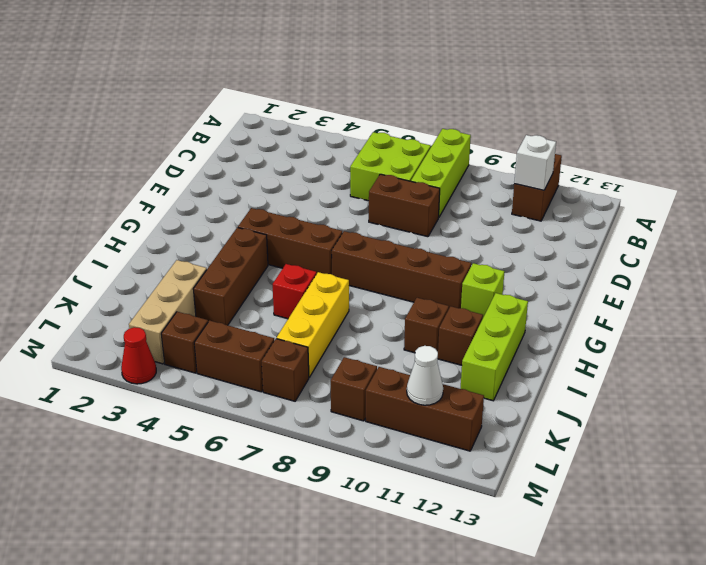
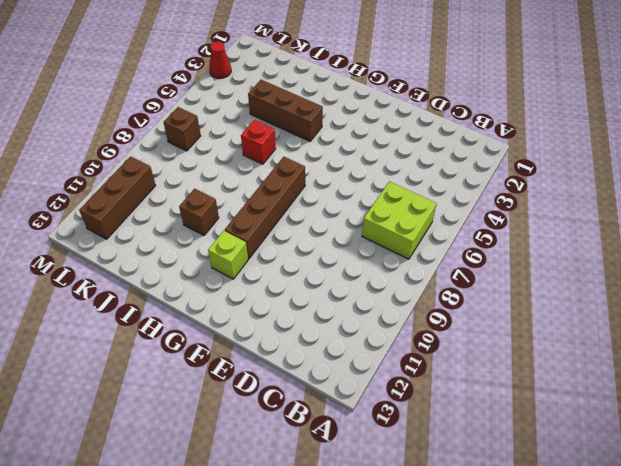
none -> lime brick A8:C8 level 1
none -> brown brick A11:B11 level 1
none -> brown brick D7:D8 level 1

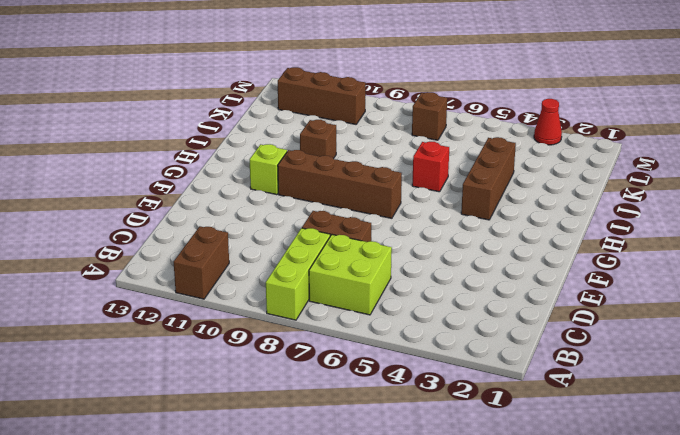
none -> brown brick G4:G6 level 1
none -> lime brick H12:J12 level 1
none -> yellow brick I7:K7 level 1

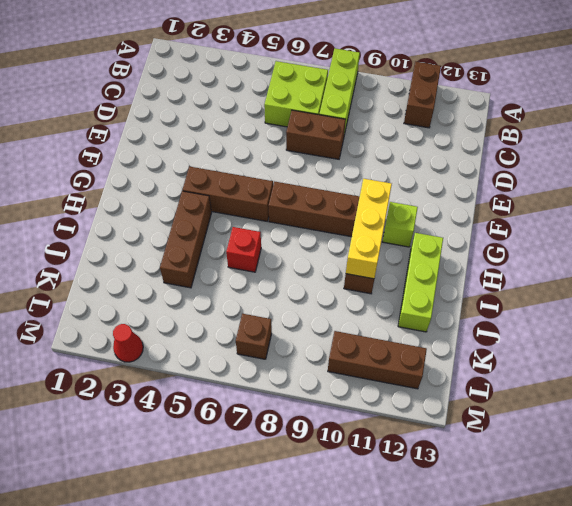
yellow brick G10:I10 level 2 -> yellow brick I7:K7 level 1
none -> brown brick I11 level 1
none -> tan brick J3:L3 level 1
none -> brown brick L4 level 1

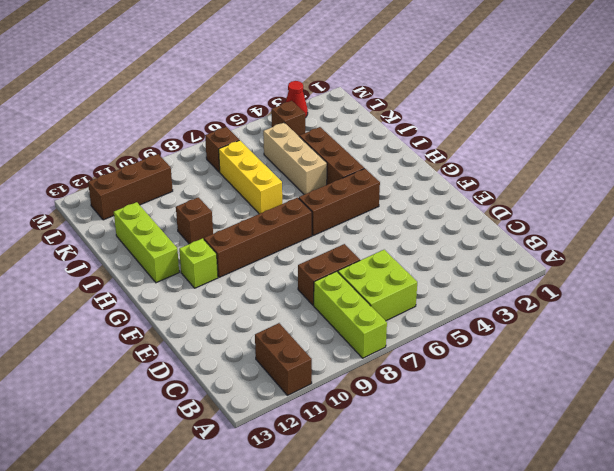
tan brick I5:K5 level 1 -> tan brick J3:L3 level 1
none -> red brick I6 level 1
none -> brown brick I11 level 1
none -> brown brick L5:L6 level 1

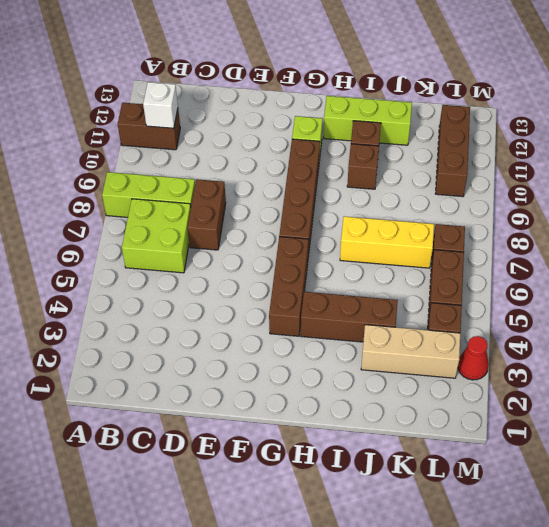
none -> red brick I6 level 1
none -> brown brick L9 level 1
none -> white cone L11 level 2

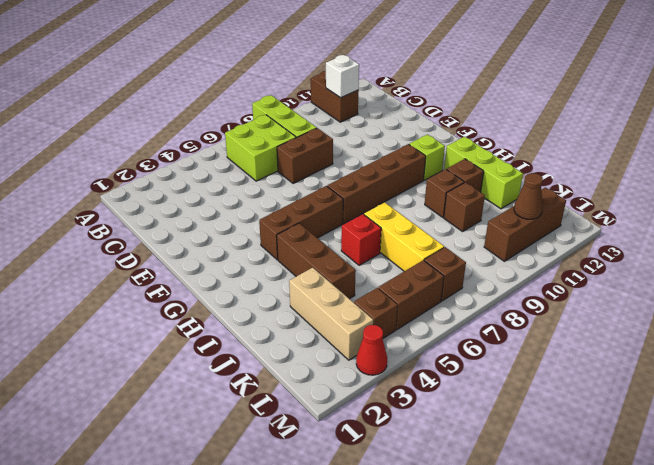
brown brick J10 level 1 -> brown brick L9 level 1
brown cone L11 level 2 -> white cone L11 level 2

